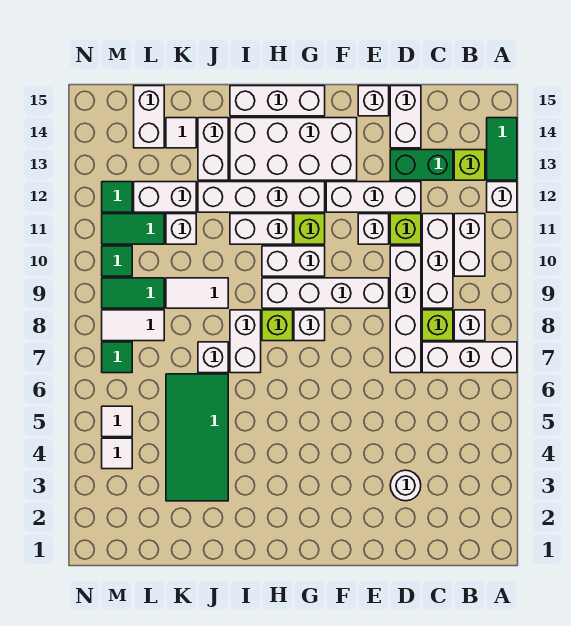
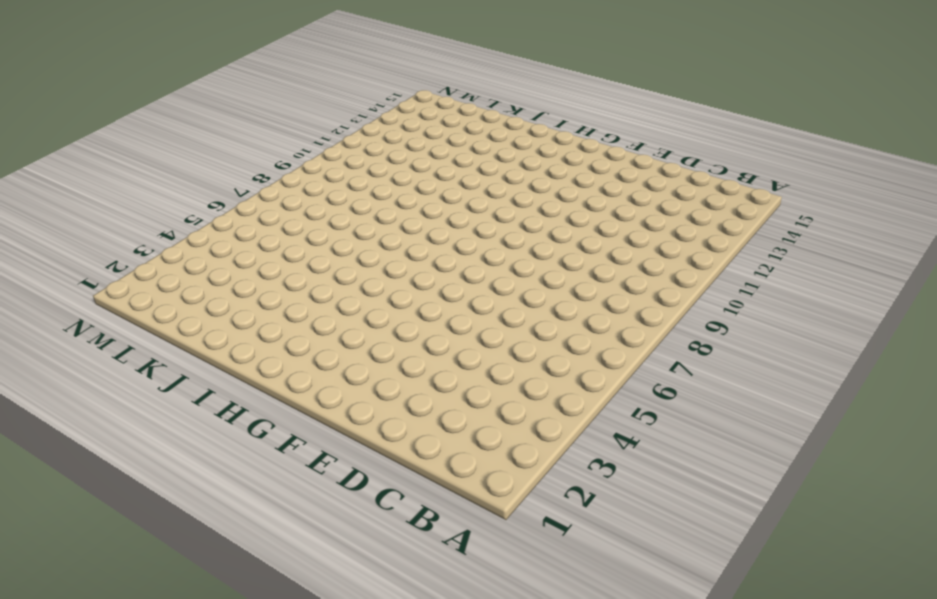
none -> white brick A7:C7 level 1
none -> white brick A12 level 1
none -> green tile A13:A14 level 1
none -> white brick B8 level 1

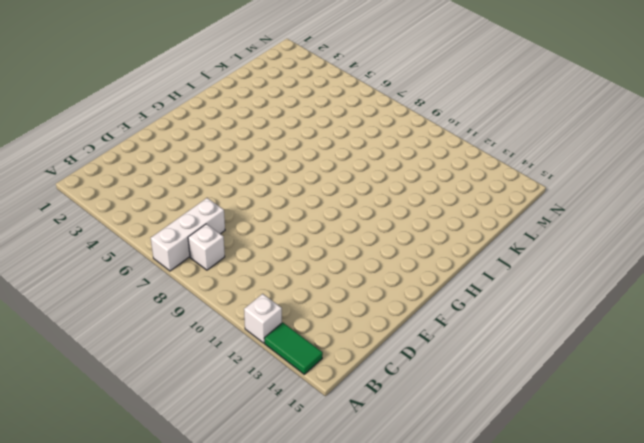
none -> white brick B10:B11 level 1
none -> lime brick B13 level 1
none -> lime brick C8 level 1
none -> white brick C9:C11 level 1

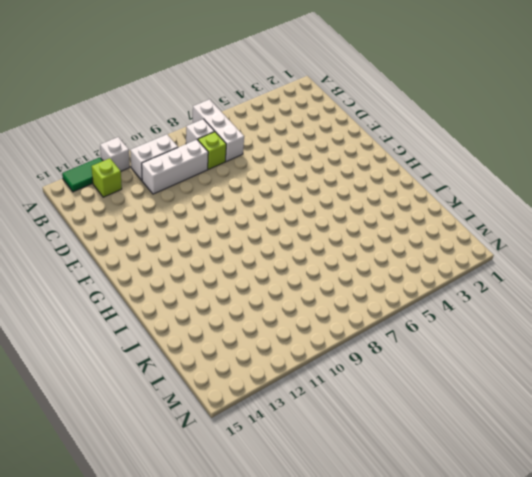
none -> green brick C13:D13 level 1
none -> white round brick D3 level 1
none -> white brick D7:D10 level 1
none -> lime brick D11 level 1

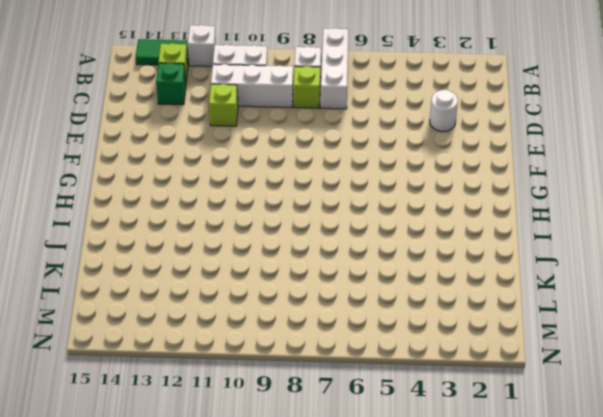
green brick C13 level 1 -> green brick C13:D13 level 1
none -> white brick D7:D10 level 1
none -> white brick D12:F12 level 1
none -> white brick D14:D15 level 1
none -> white brick E9:H9 level 1

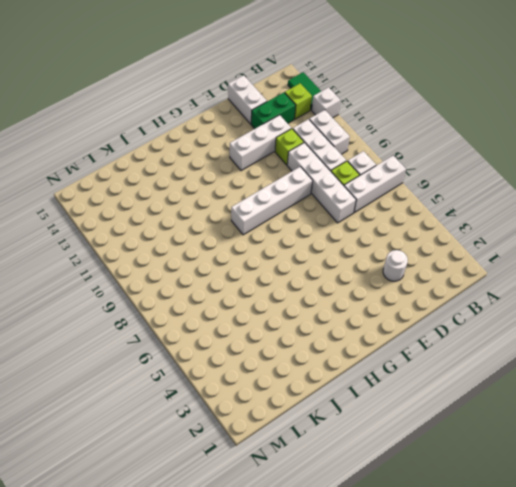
none -> white brick E11 level 1
none -> white brick E15 level 1
none -> white brick F13:I14 level 1
none -> white brick G8 level 1

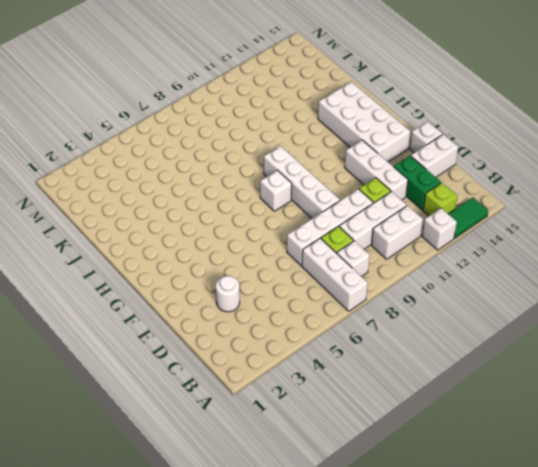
none -> white brick E11 level 1
none -> white brick G10:H10 level 1
none -> lime brick G11 level 1
none -> white brick G12:J12 level 1

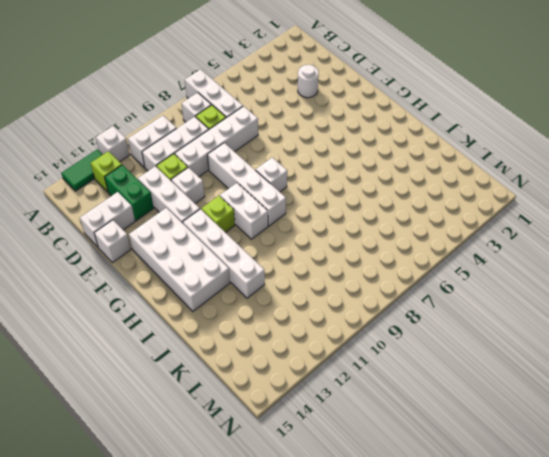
none -> white brick G15:I15 level 1
none -> lime brick H8 level 1
none -> white brick H11:I11 level 1
none -> white brick I7:I8 level 1

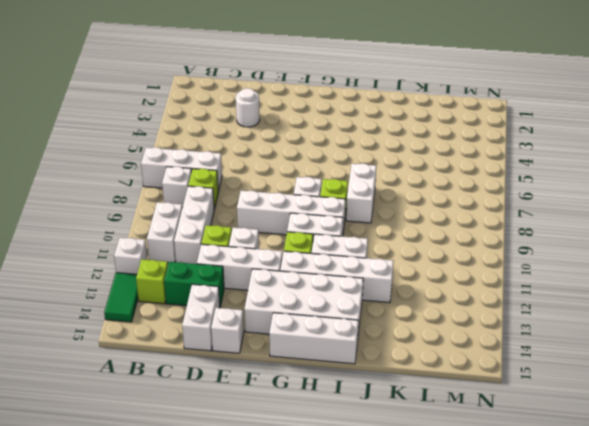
none -> white brick D7:D10 level 1
none -> green tile J3:K6 level 1
none -> white brick J7 level 1
none -> white tile J9:K9 level 1

